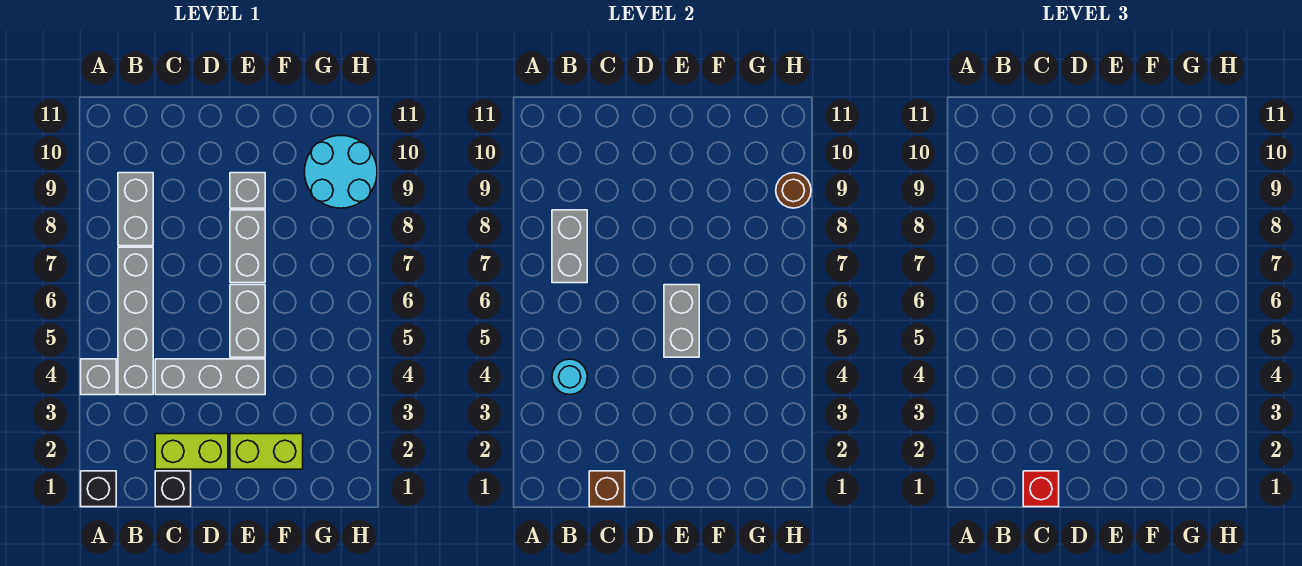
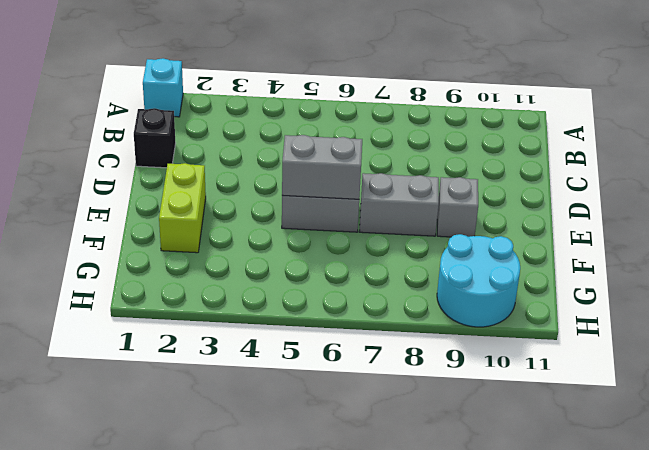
cyan brick A1 level 1 -> black brick A1 level 1
none -> grey brick A4 level 1
none -> grey brick B4:B7 level 1
none -> grey brick B8:B9 level 1

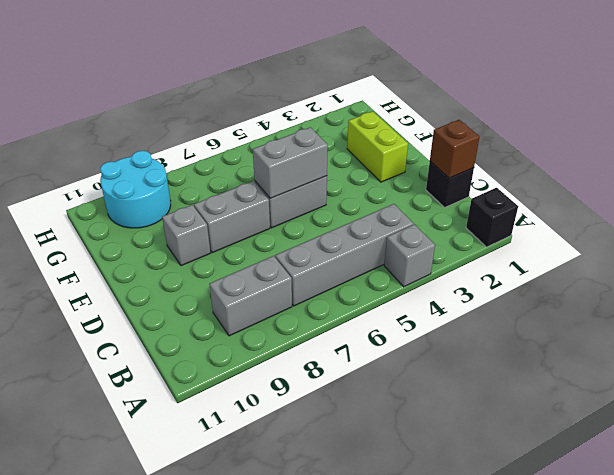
none -> lime brick C2:D2 level 1
none -> grey brick C4:E4 level 1
none -> cyan round brick B4 level 2

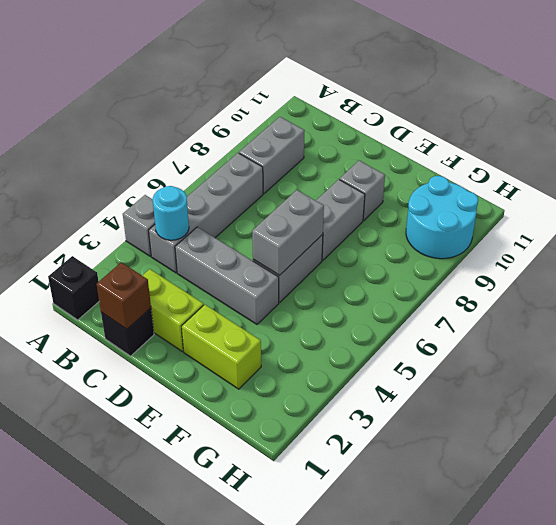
none -> grey brick B7:B8 level 2
none -> brown round brick H9 level 2
none -> red brick C1 level 3

